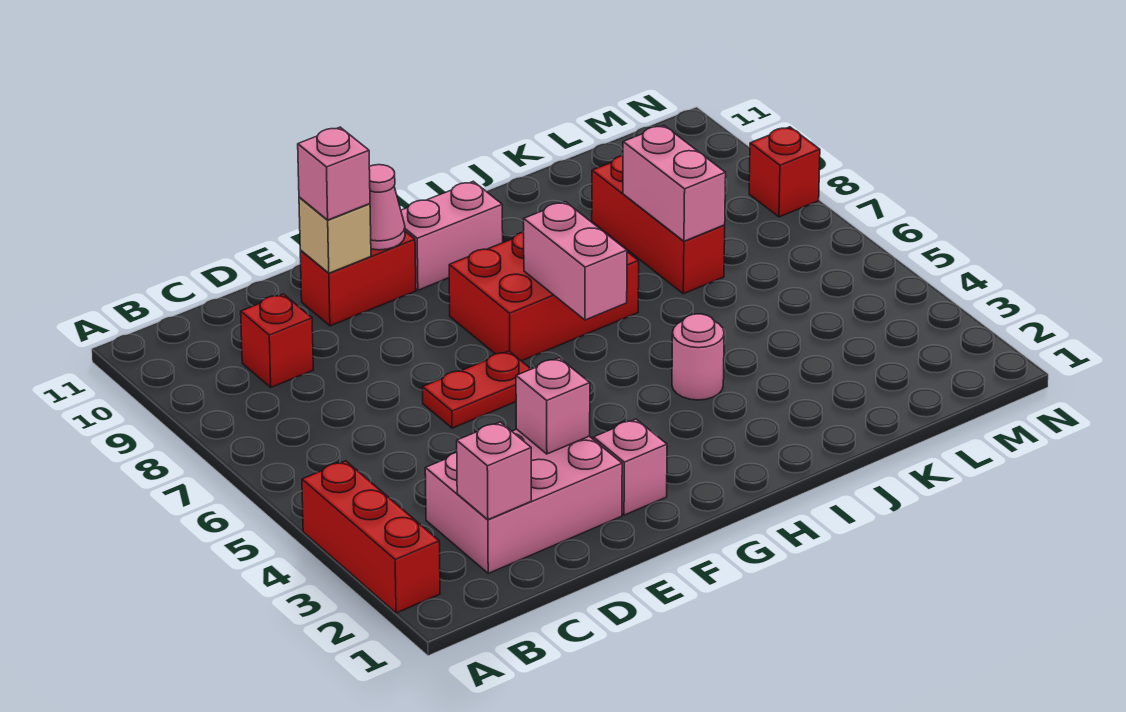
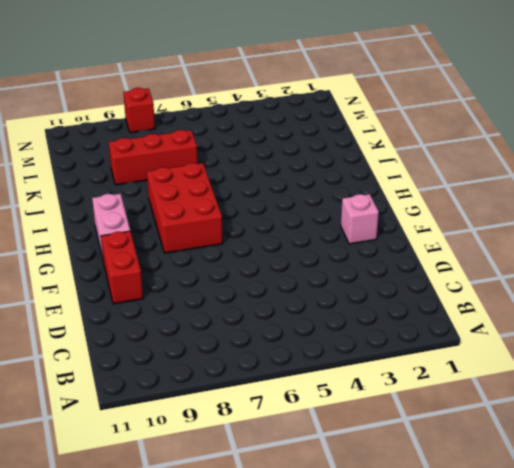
none -> red brick A2:A4 level 1
none -> pink brick C2:E3 level 1
none -> red brick C9 level 1

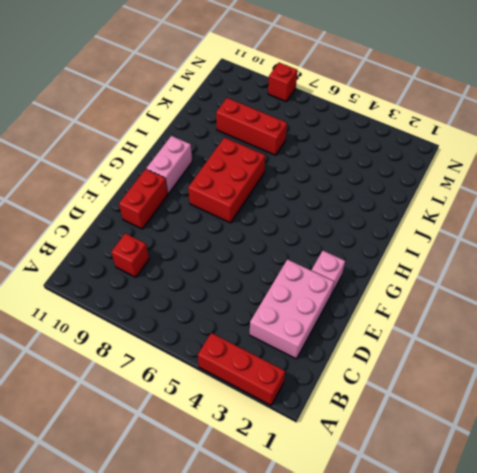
none -> red plate E6:F6 level 1
none -> pink round brick I4 level 1
none -> pink brick C2 level 2

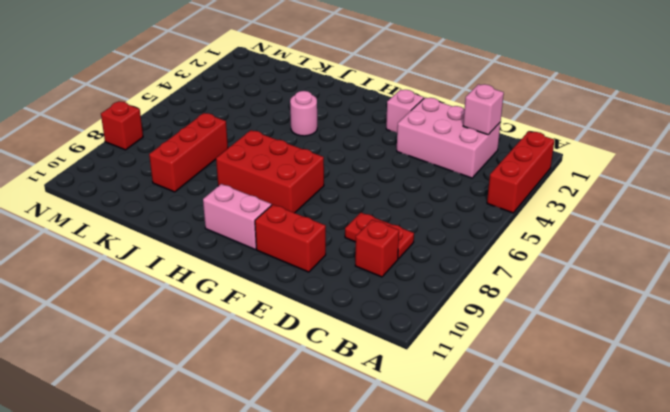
red plate C8:D8 level 1 -> red plate E6:F6 level 1
none -> pink brick E3 level 2
none -> tan brick E10 level 2
none -> pink cone F10 level 2

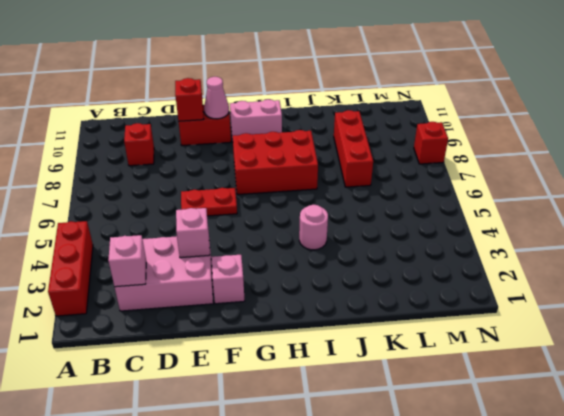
red brick E10 level 2 -> tan brick E10 level 2
none -> pink brick H6:H7 level 2
none -> pink brick K7:K8 level 2
none -> pink brick E10 level 3

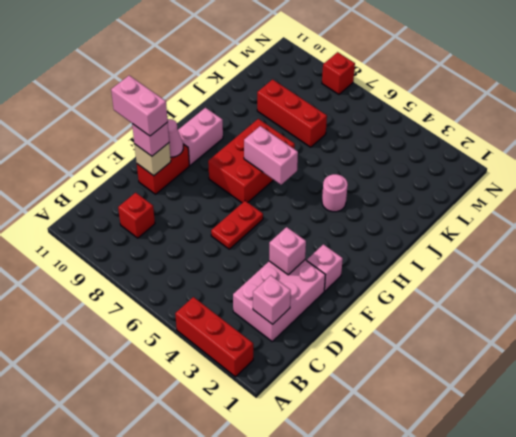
pink brick E10:E11 level 4 -> pink brick K7:K8 level 2

